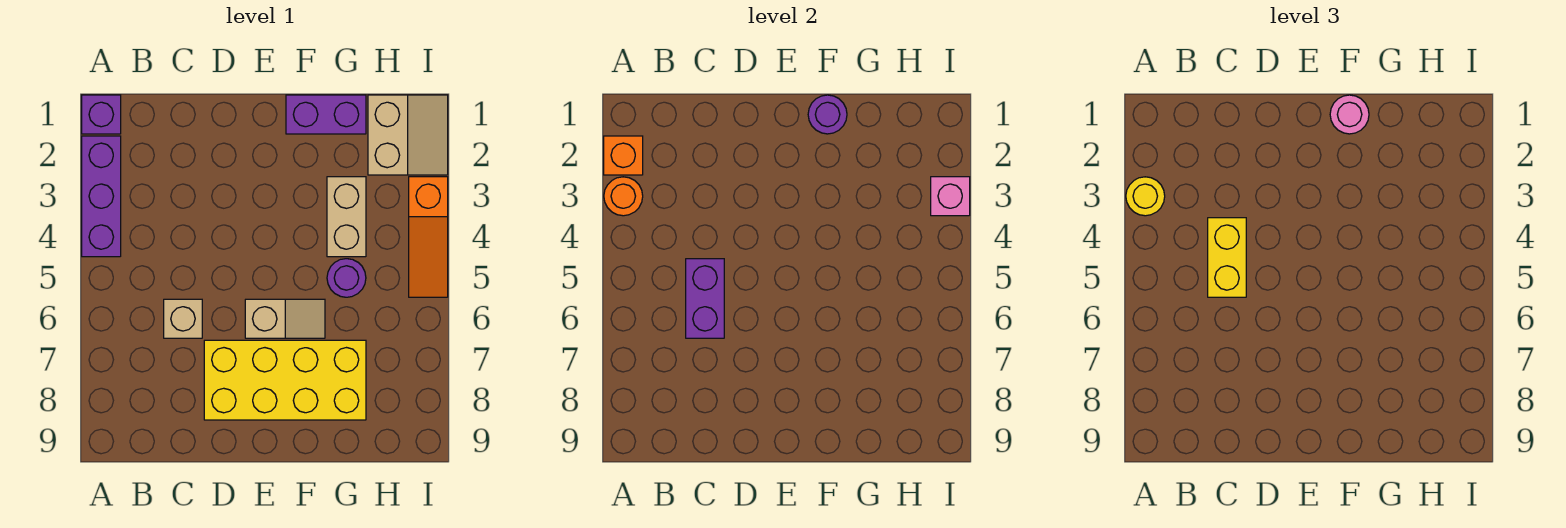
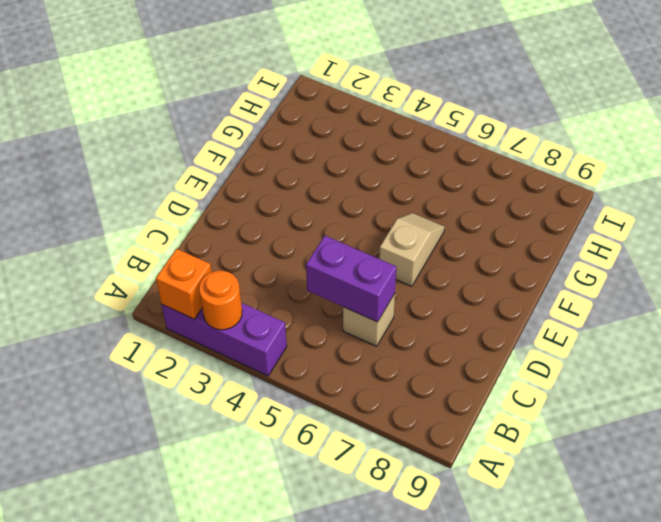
none -> purple brick A1 level 1
none -> yellow brick D7:G8 level 1
none -> purple brick F1:G1 level 1

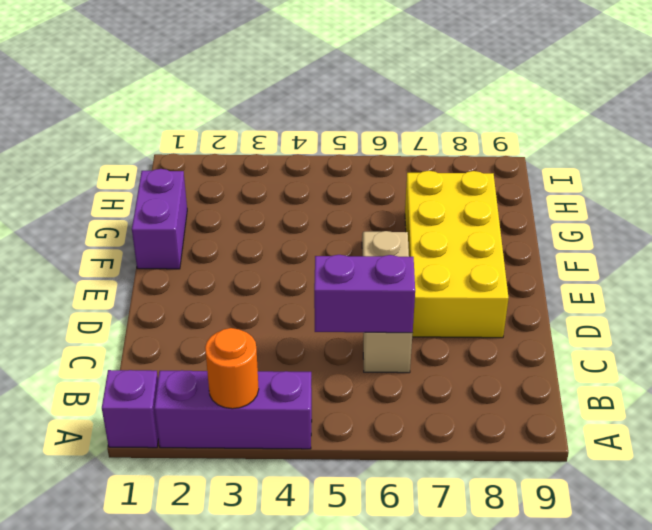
none -> tan brick G3:G4 level 1
none -> purple round brick G5 level 1
none -> tan slope H1:I2 level 1 top H

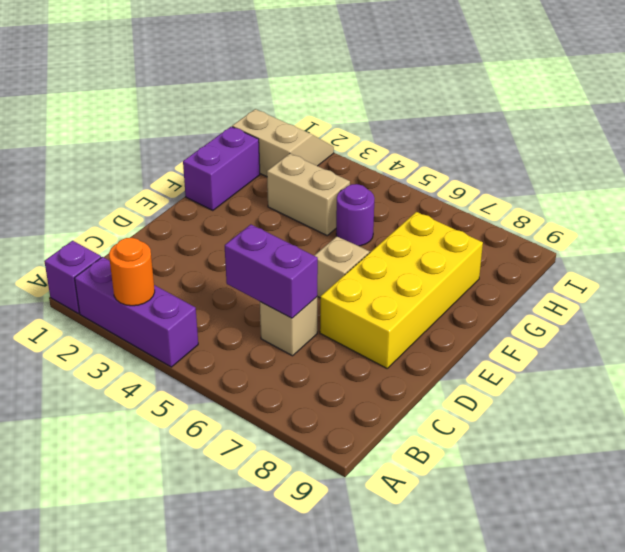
none -> orange slope I3:I5 level 1 top 3
none -> orange brick A2 level 2
none -> purple round brick F1 level 2

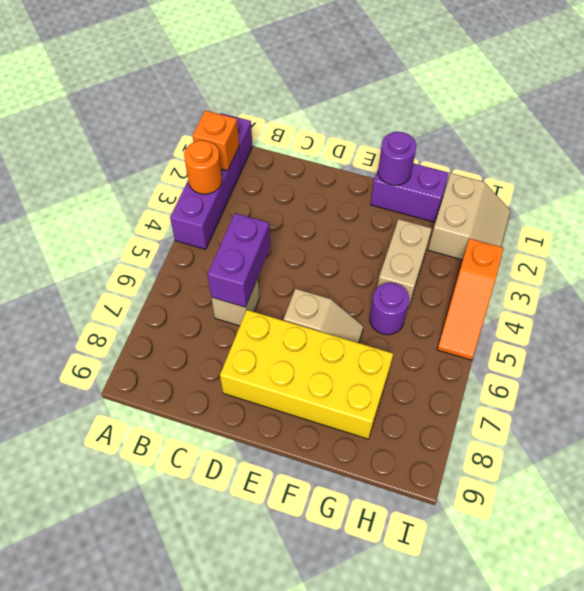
none -> pink brick I3 level 2
none -> yellow round brick A3 level 3
none -> yellow brick C4:C5 level 3

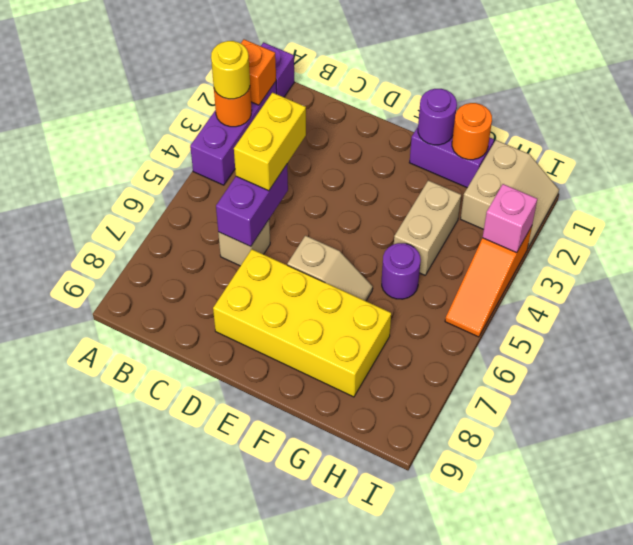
orange round brick G1 level 2 -> none
none -> pink round brick F1 level 3

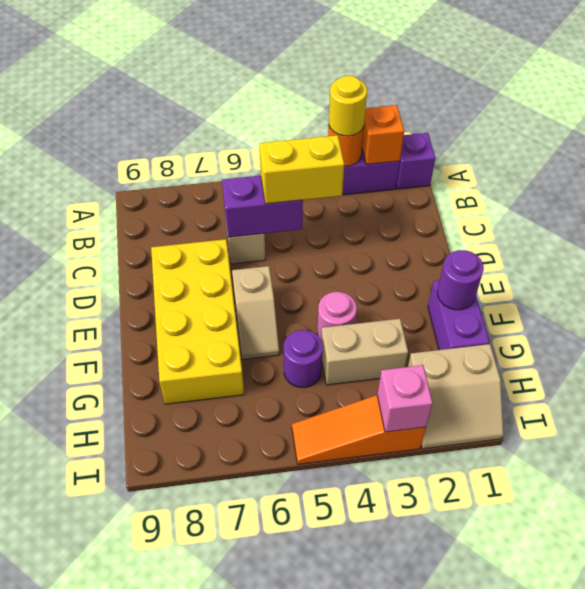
pink round brick F4 level 1 -> pink round brick F1 level 3

